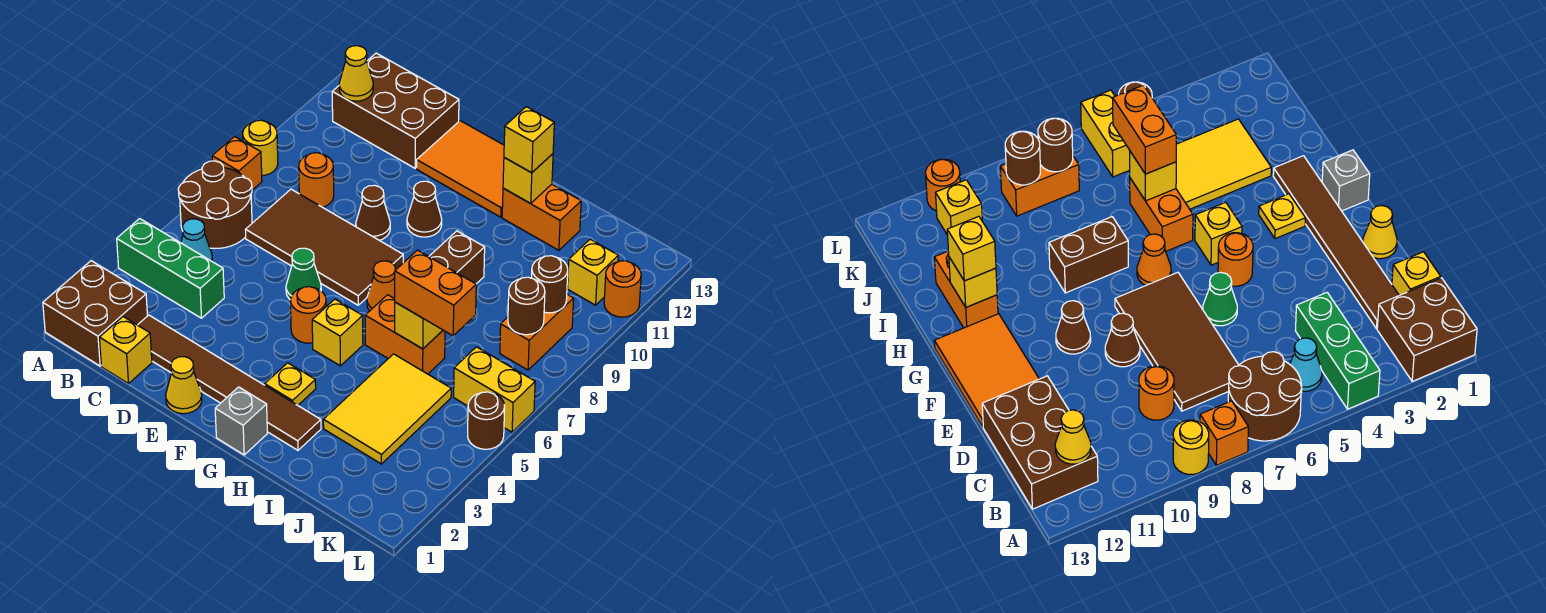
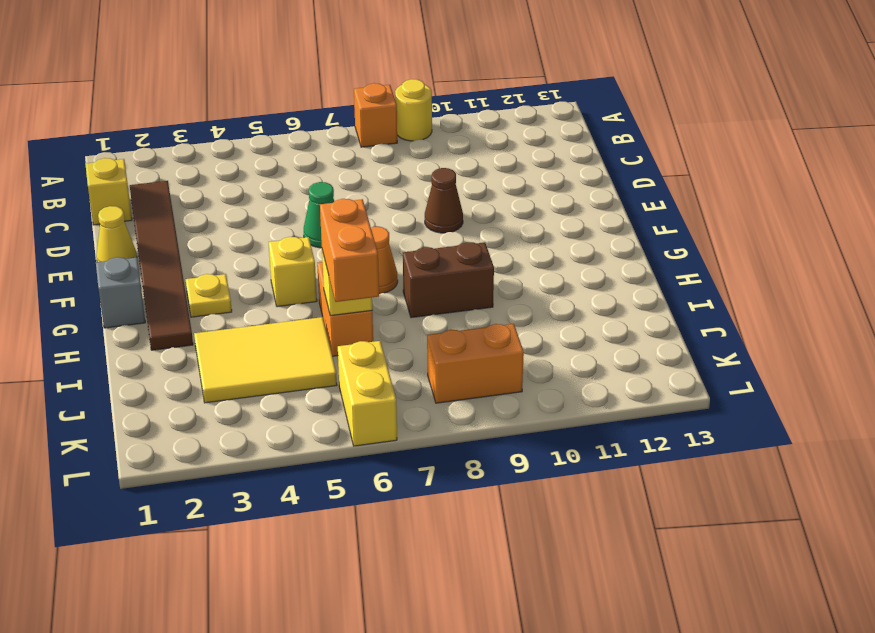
none -> brown brick A1:B2 level 1
none -> green brick A4:C4 level 1
none -> brown round brick A6:B7 level 1
none -> cyan cone B5 level 1

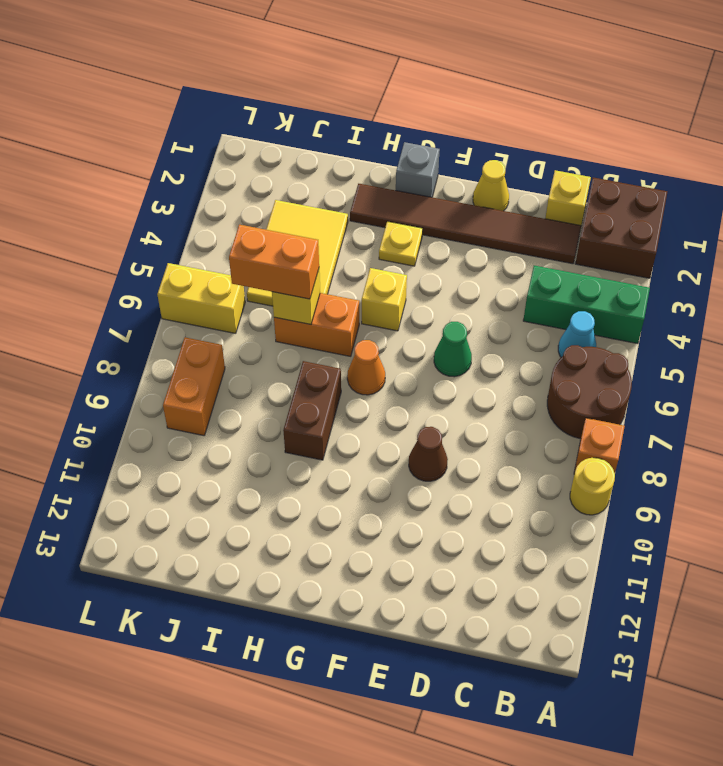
none -> brown brick B12:D13 level 1
none -> brown tile C7:F8 level 1
none -> orange round brick C9 level 1
none -> orange tile E12:G13 level 1

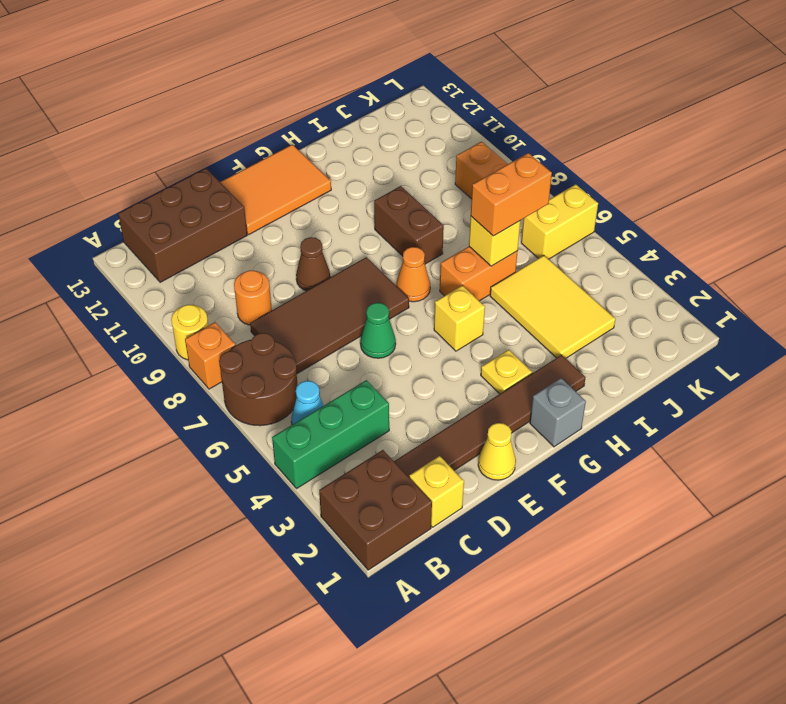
none -> orange round brick F5 level 1
none -> brown cone F10 level 1
none -> orange brick H12:I12 level 1
none -> yellow brick K11 level 1

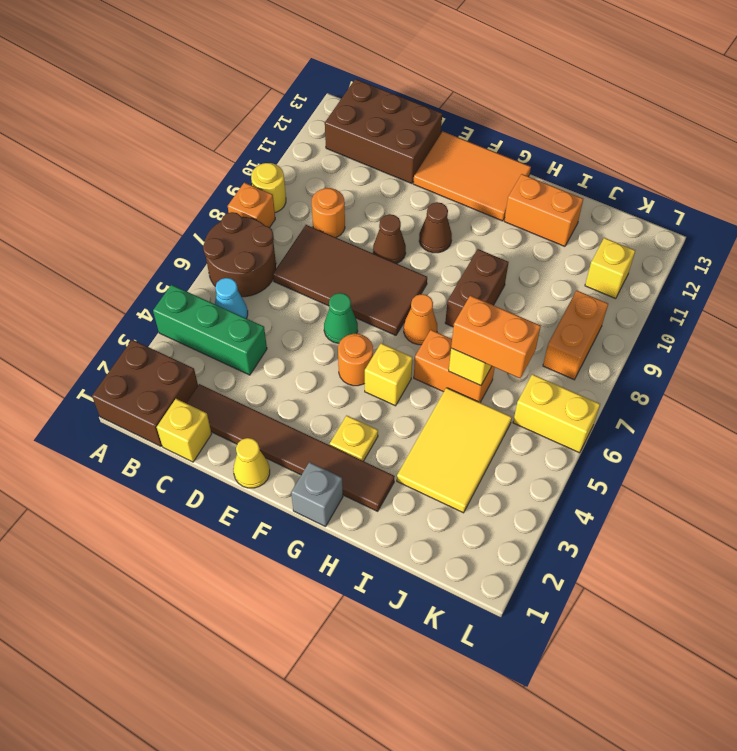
none -> brown round brick L5 level 1
none -> orange round brick L11 level 1
none -> yellow cone B12 level 2
none -> yellow brick H12 level 2

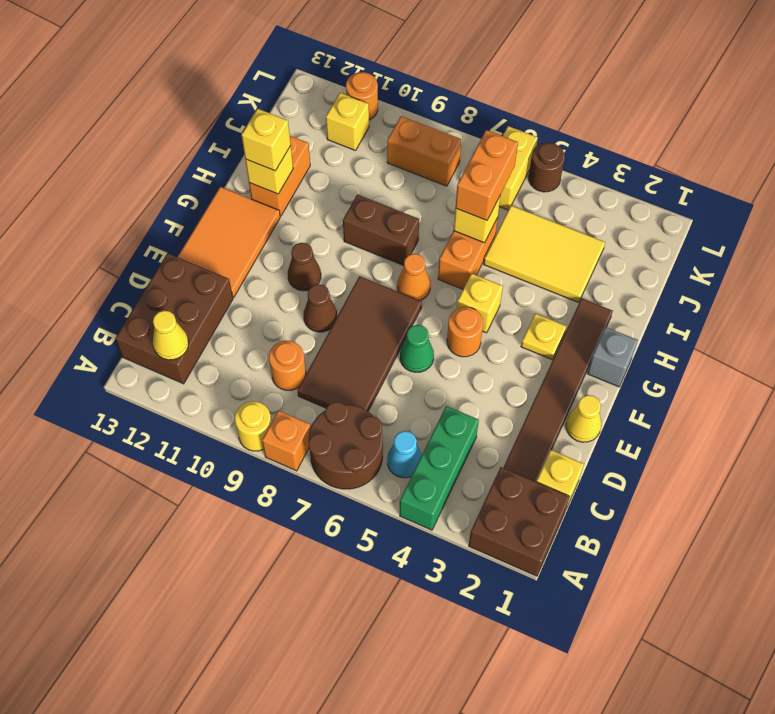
none -> brown round brick K8 level 2
none -> brown round brick K9 level 2

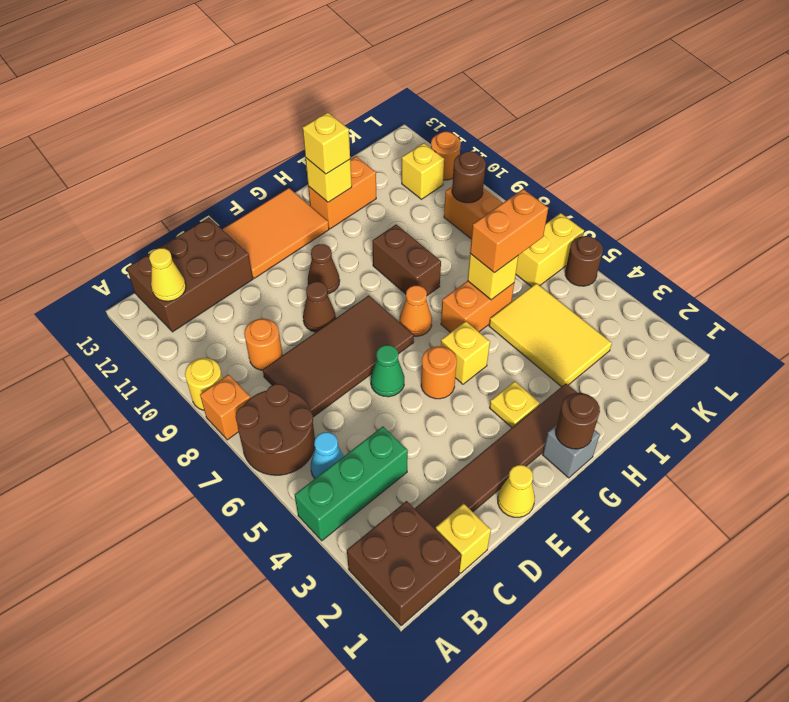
brown round brick G1 level 2 -> brown round brick K8 level 2

